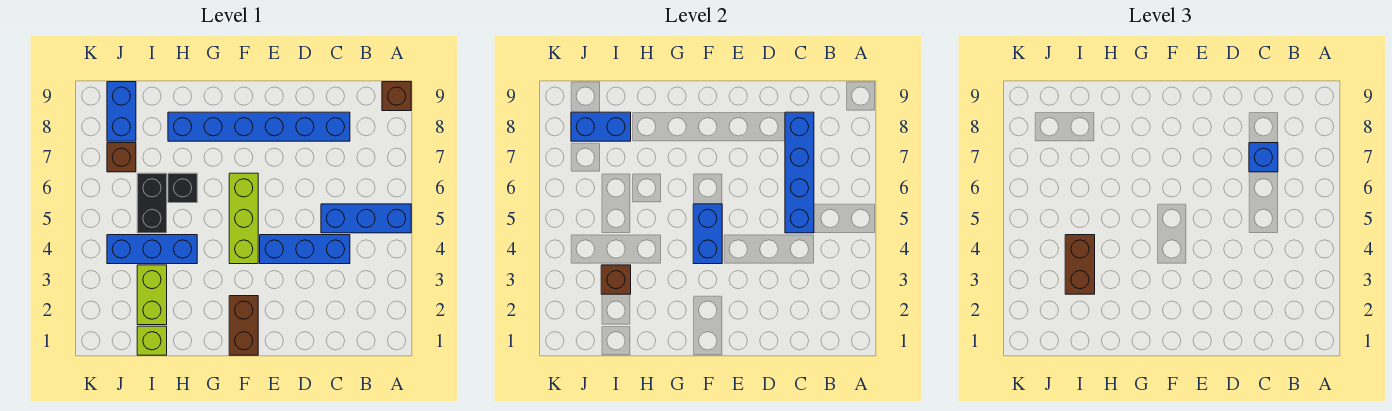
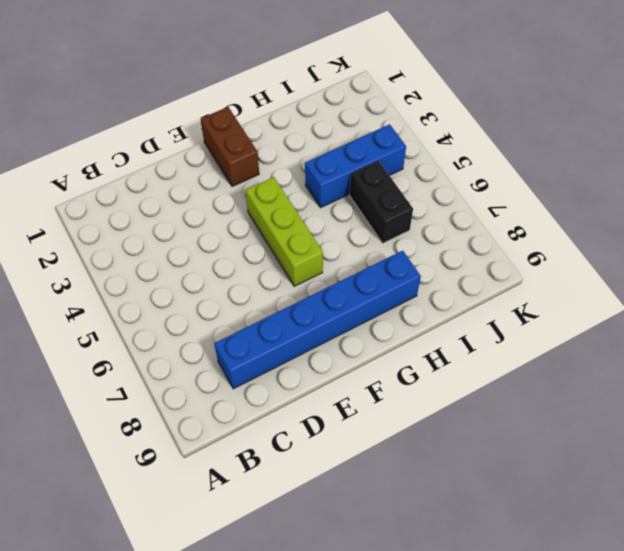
none -> blue brick A5:C5 level 1
none -> brown brick A9 level 1
none -> blue brick C4:E4 level 1

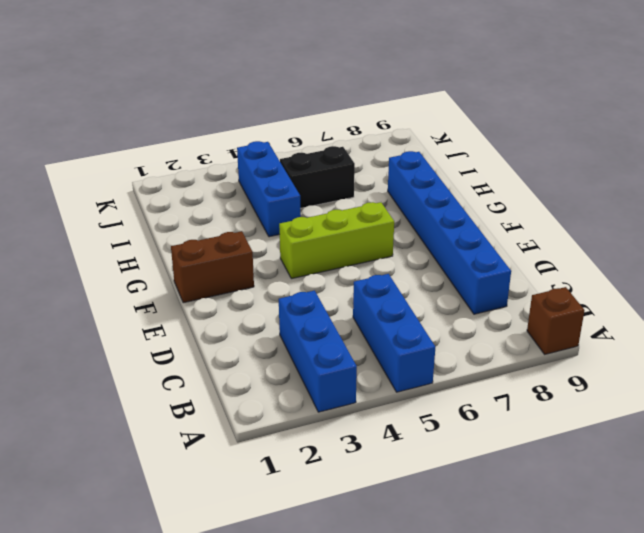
blue brick A3:C3 level 1 -> blue brick C4:E4 level 1
none -> black brick H6 level 1
none -> lime brick I1 level 1
none -> lime brick I2:I3 level 1

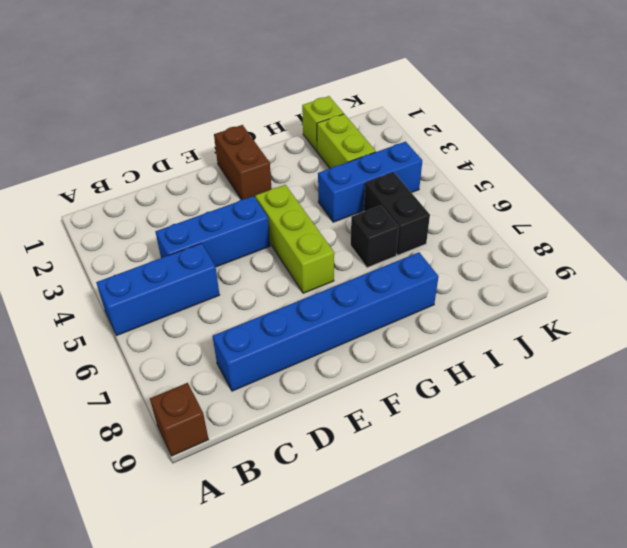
none -> brown brick J7 level 1
none -> blue brick J8:J9 level 1
none -> blue brick C5:C8 level 2

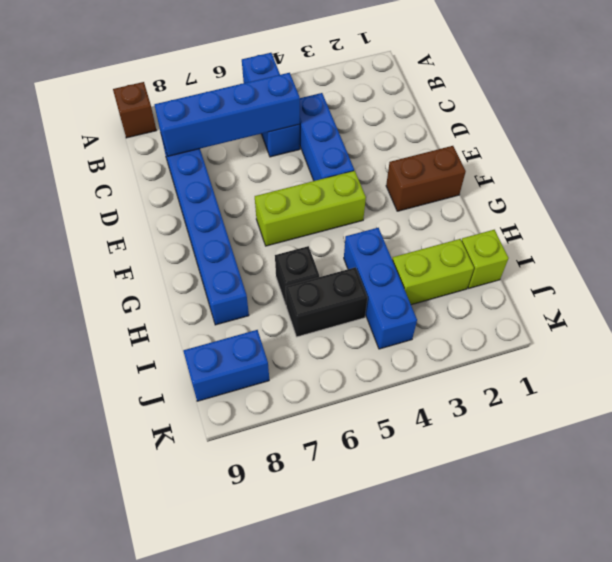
none -> brown brick J7 level 1
none -> blue brick F4:F5 level 2
none -> brown brick I3 level 2

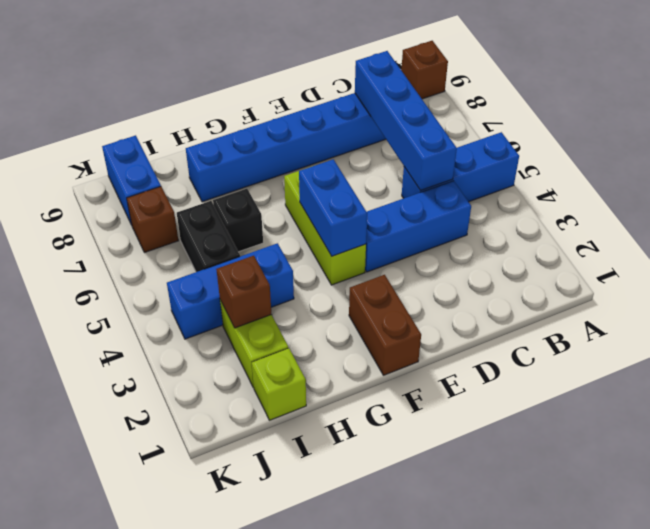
none -> blue brick I8:J8 level 2
none -> blue brick C7 level 3
none -> brown brick I3:I4 level 3

